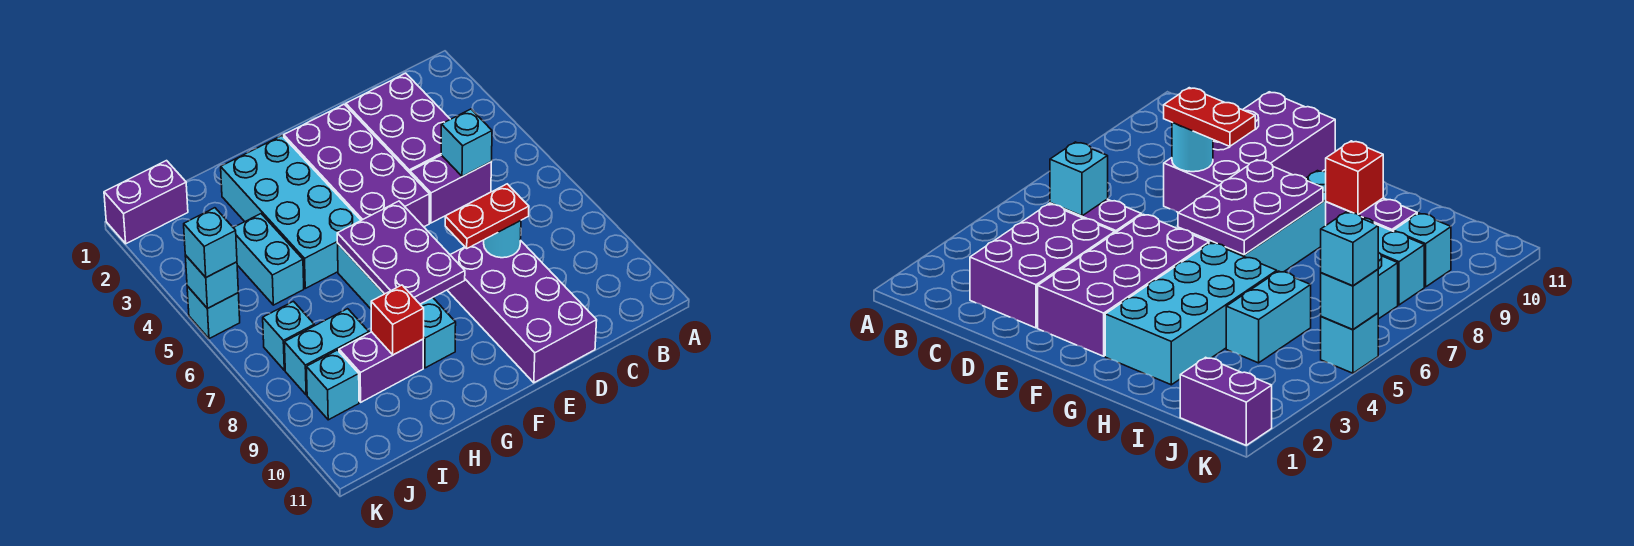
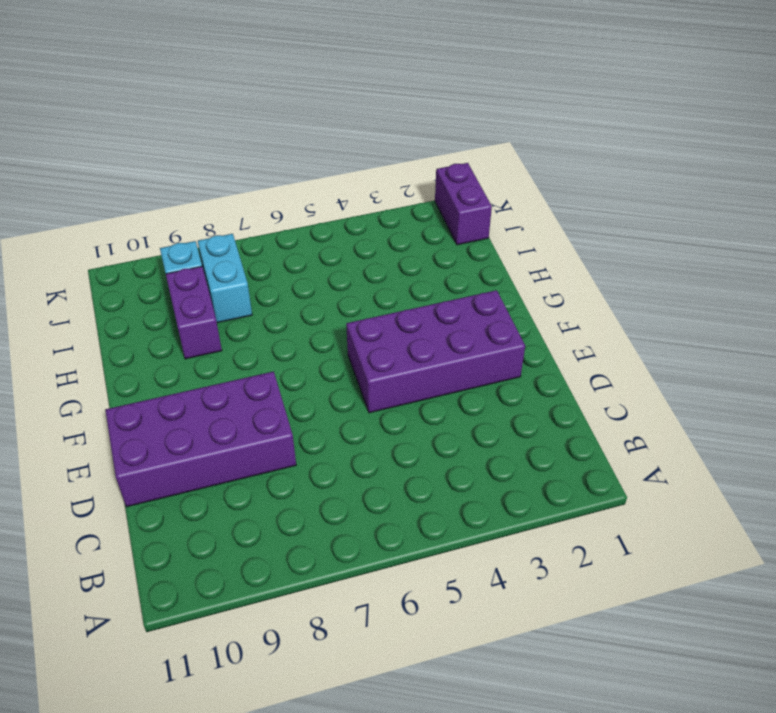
none -> purple brick C2:D4 level 1
none -> purple brick C5:D5 level 1
none -> cyan brick G2:H5 level 1

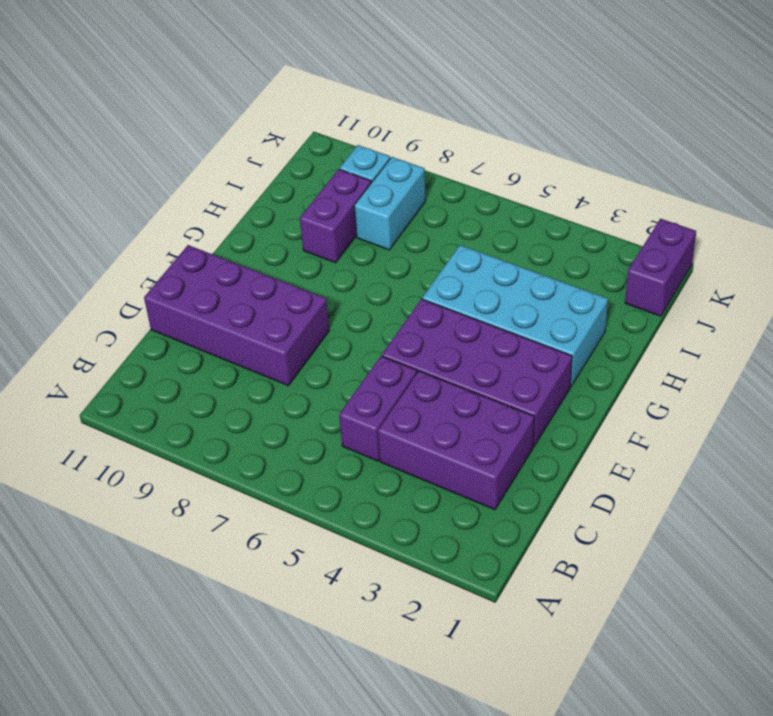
none -> cyan brick G6:G9 level 1
none -> cyan brick I4:I5 level 1
none -> cyan brick J7 level 1

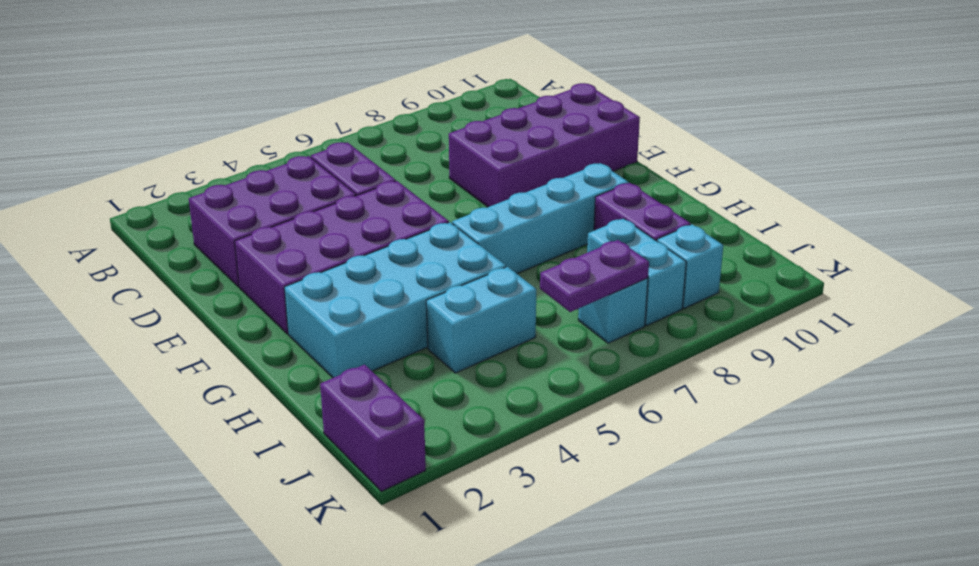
purple plate J6:J7 level 2 -> none
none -> cyan brick K5 level 1
none -> cyan brick C5 level 2
none -> cyan round brick D8 level 2

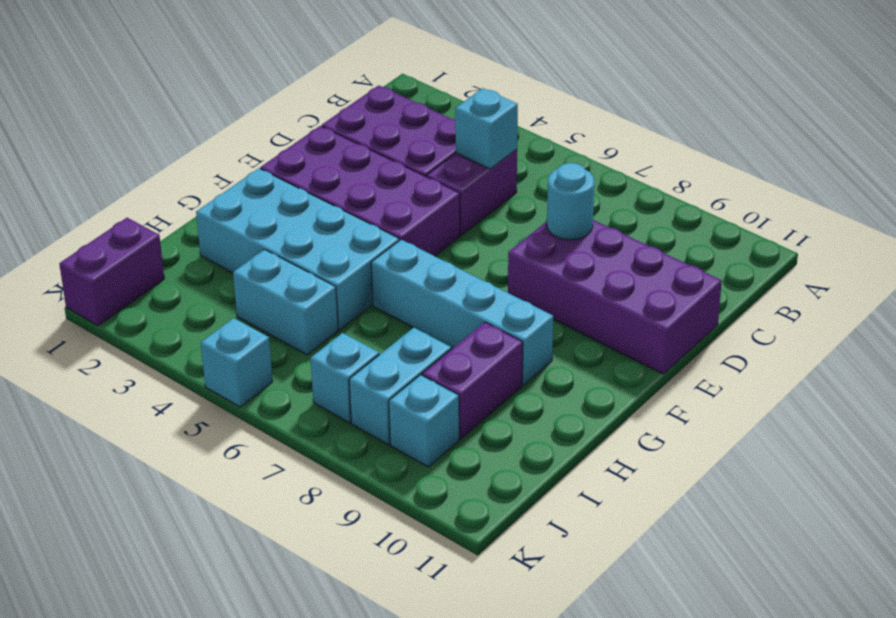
none -> purple plate F6:G8 level 2
none -> red brick H9 level 2
none -> cyan brick K5 level 2

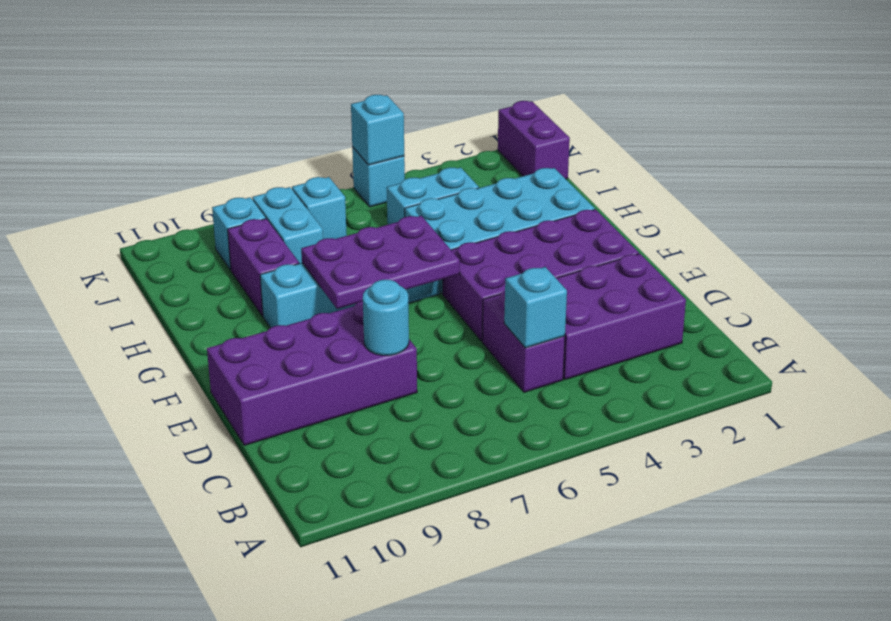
none -> red brick H9 level 2
none -> red plate D8:E8 level 3
none -> cyan brick K5 level 3

